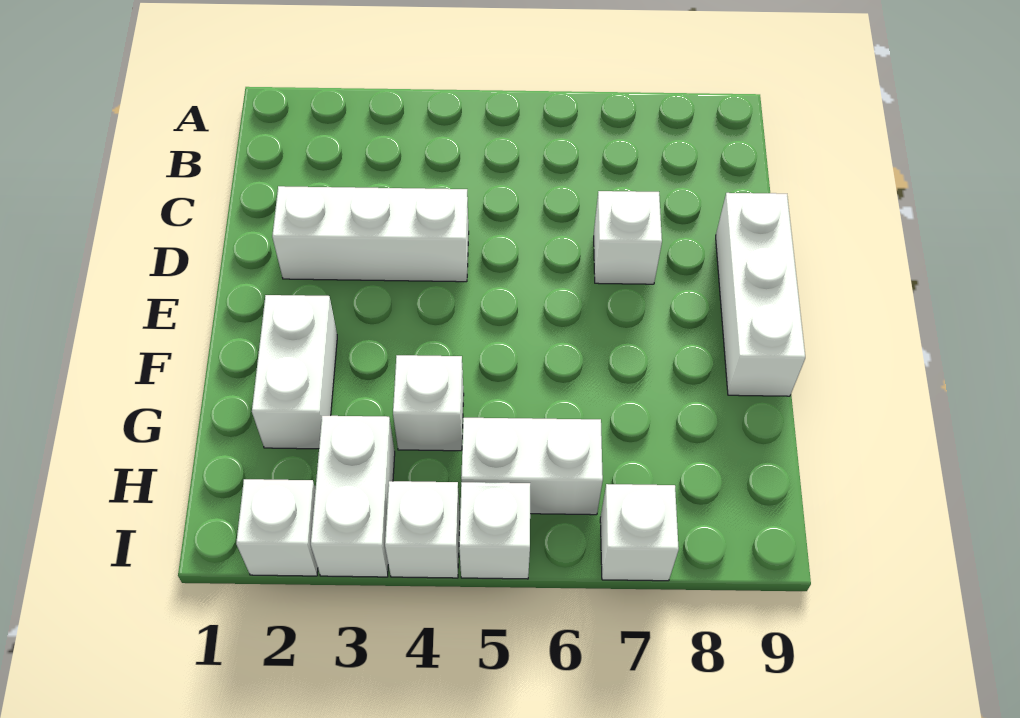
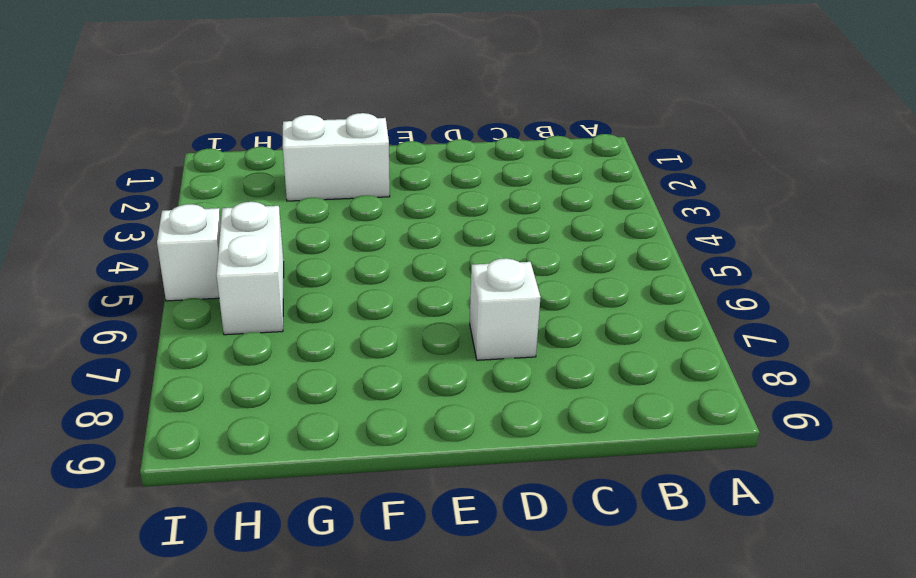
none -> white brick D2:D4 level 1
none -> white brick D9:F9 level 1

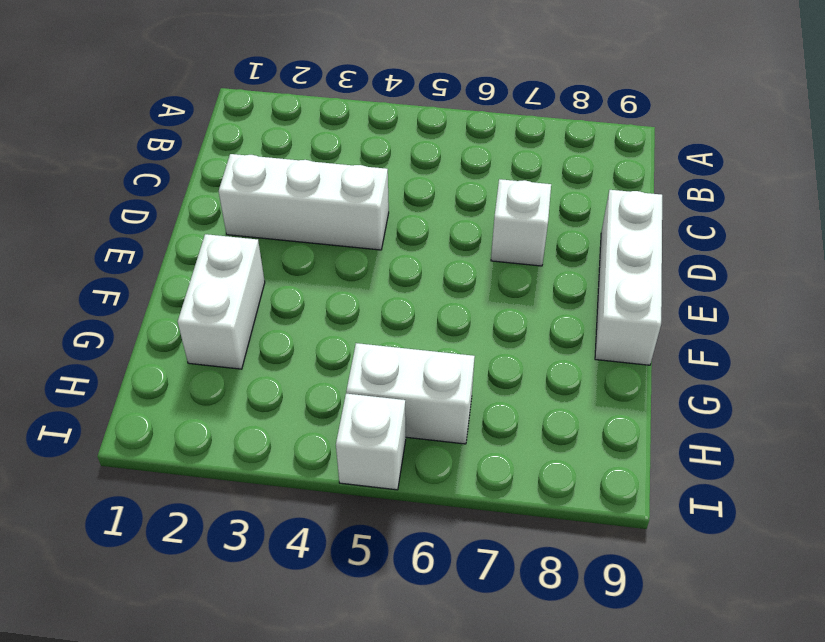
none -> white brick G4 level 1
none -> white brick H3:I3 level 1

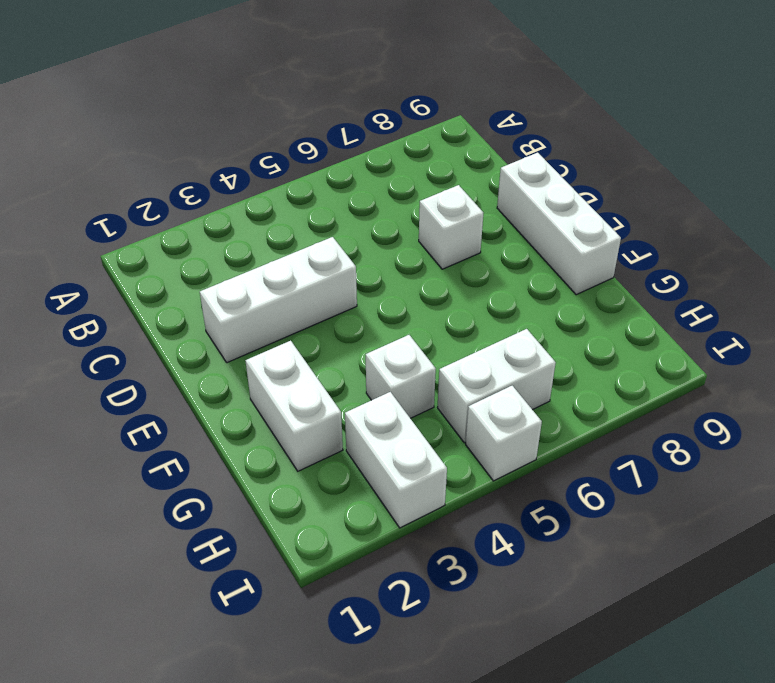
none -> white brick I2 level 1
none -> white brick I4 level 1

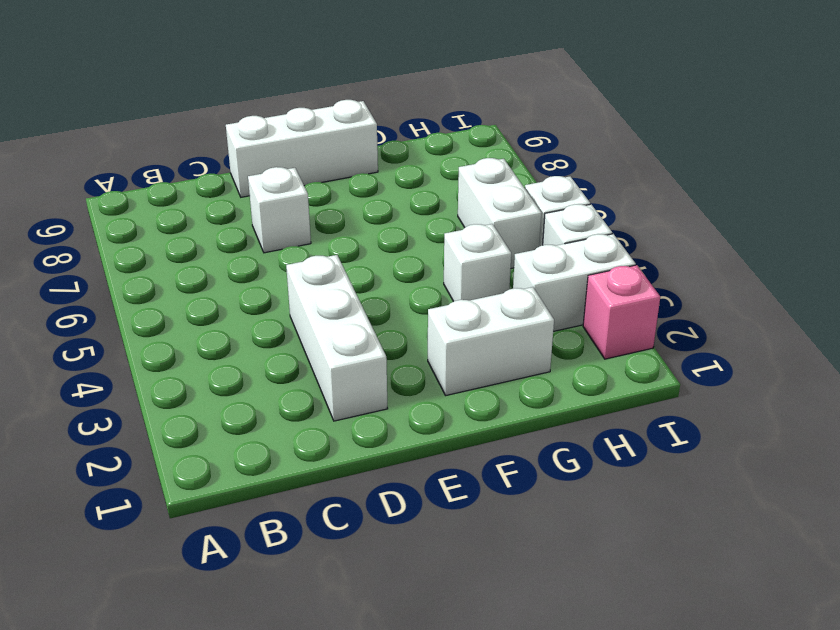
pink brick I2 level 1 -> white brick I2 level 1
none -> white brick I7 level 1

